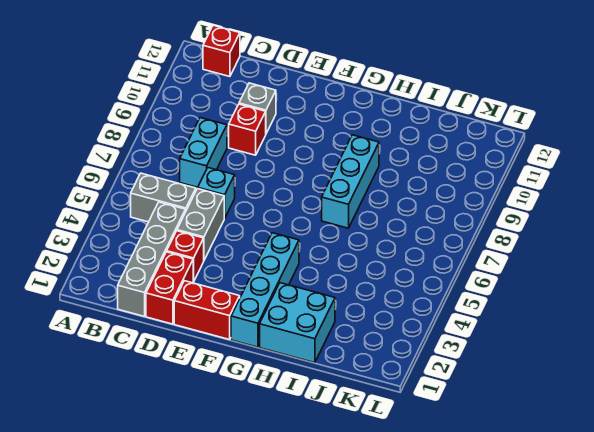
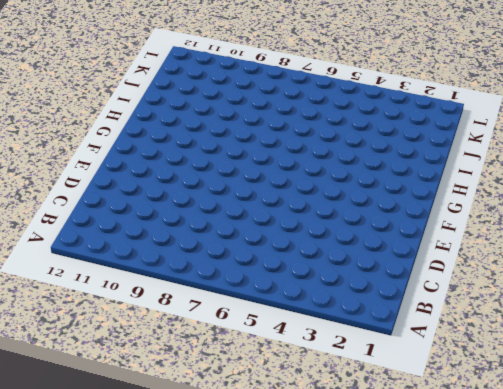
none -> grey brick B5:C5 level 1
none -> red brick B12 level 1
none -> grey brick C1:C4 level 1

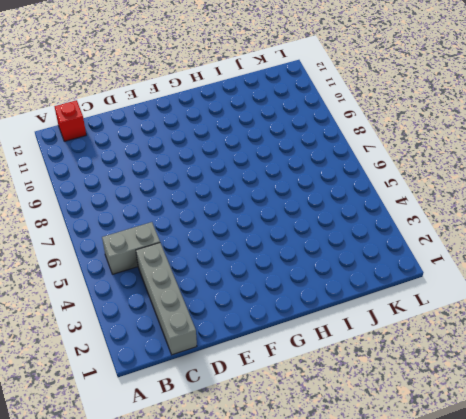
none -> cyan brick C7:C8 level 1
none -> red brick D1:D2 level 1
none -> red brick D3 level 1

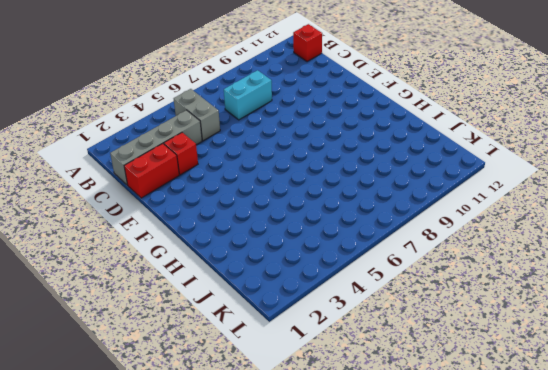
none -> grey brick D4:D5 level 1
none -> cyan brick D6 level 1
none -> red brick D9 level 1

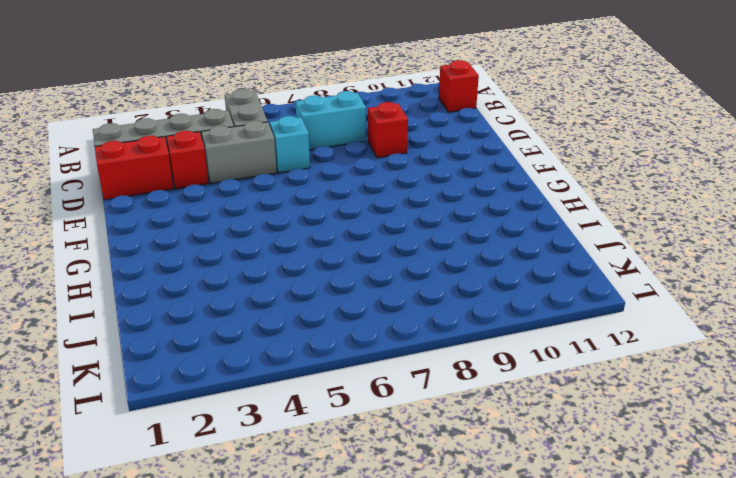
none -> grey brick D10 level 1
none -> red brick E1:F1 level 1
none -> cyan brick G1:G4 level 1

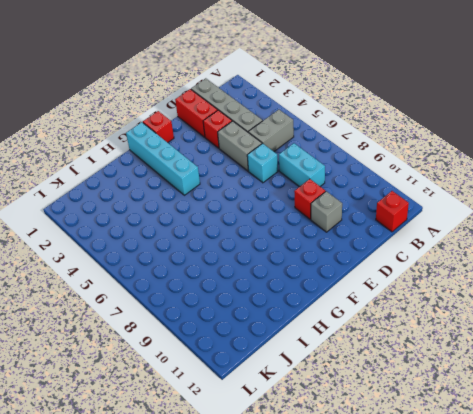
red brick F1 level 1 -> red brick E1:F1 level 1
none -> cyan brick H1:I2 level 1
none -> cyan brick H7:H9 level 1

